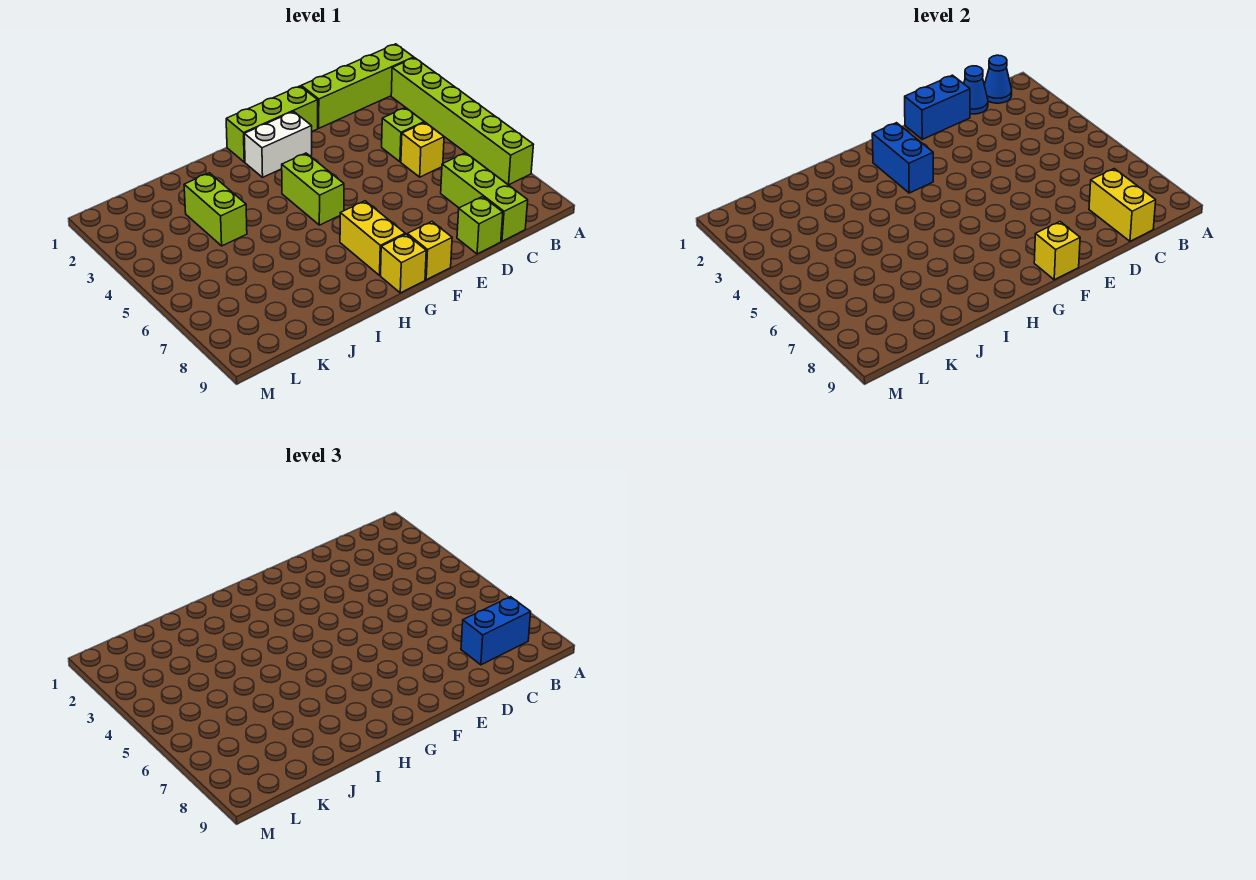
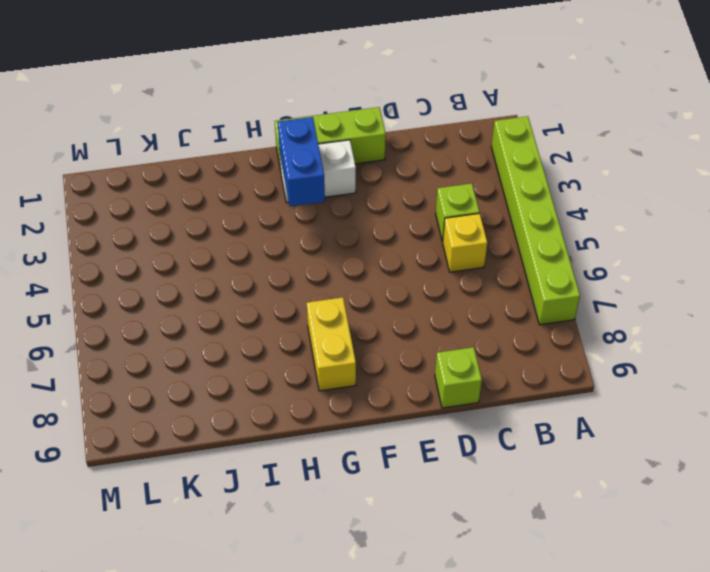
none -> lime brick A1:D1 level 1
none -> lime brick C7:C9 level 1
none -> yellow brick F9 level 1

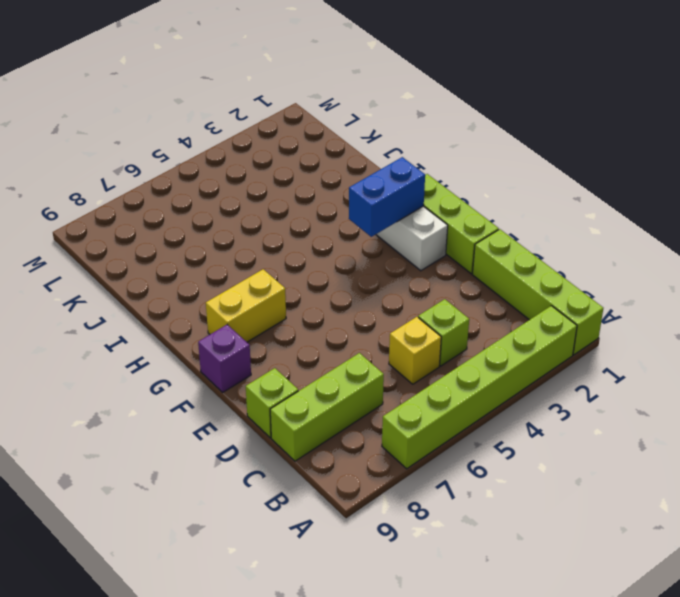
purple brick F9 level 1 -> yellow brick F9 level 1
none -> lime brick G4:G5 level 1
none -> yellow brick G9 level 1
none -> lime brick J3:J4 level 1

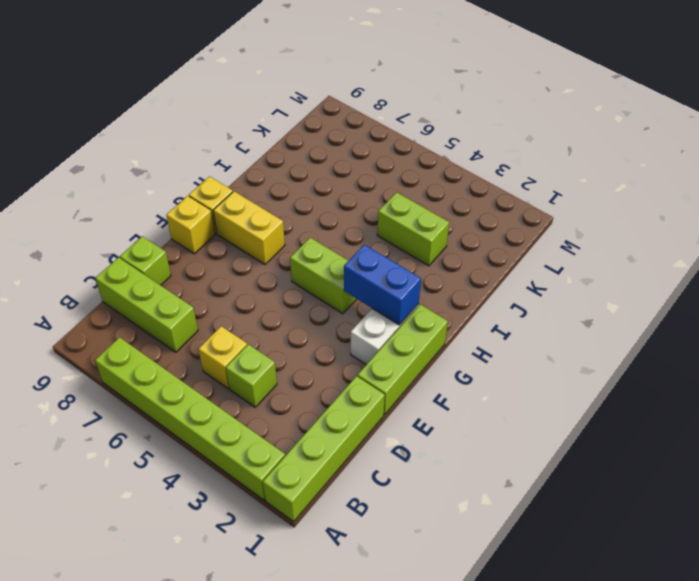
none -> blue cone B1 level 2
none -> blue cone C1 level 2
none -> yellow brick C8:C9 level 2

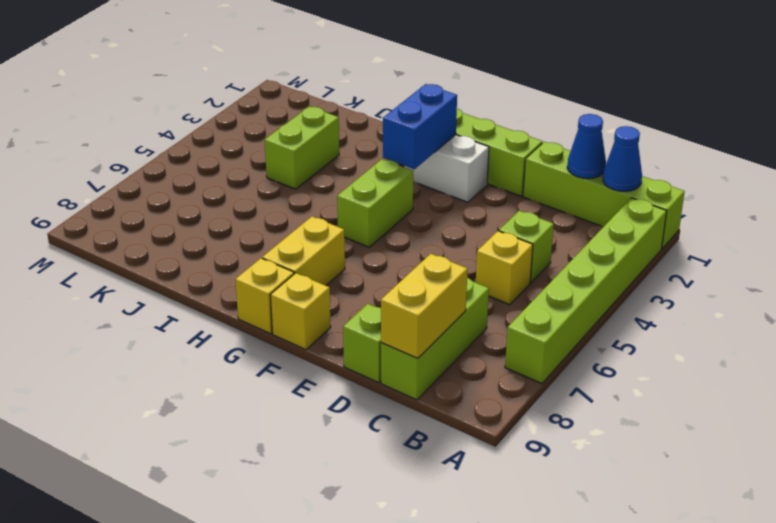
none -> blue brick D1:E1 level 2
none -> yellow brick F9 level 2
none -> blue brick B8:C8 level 3

